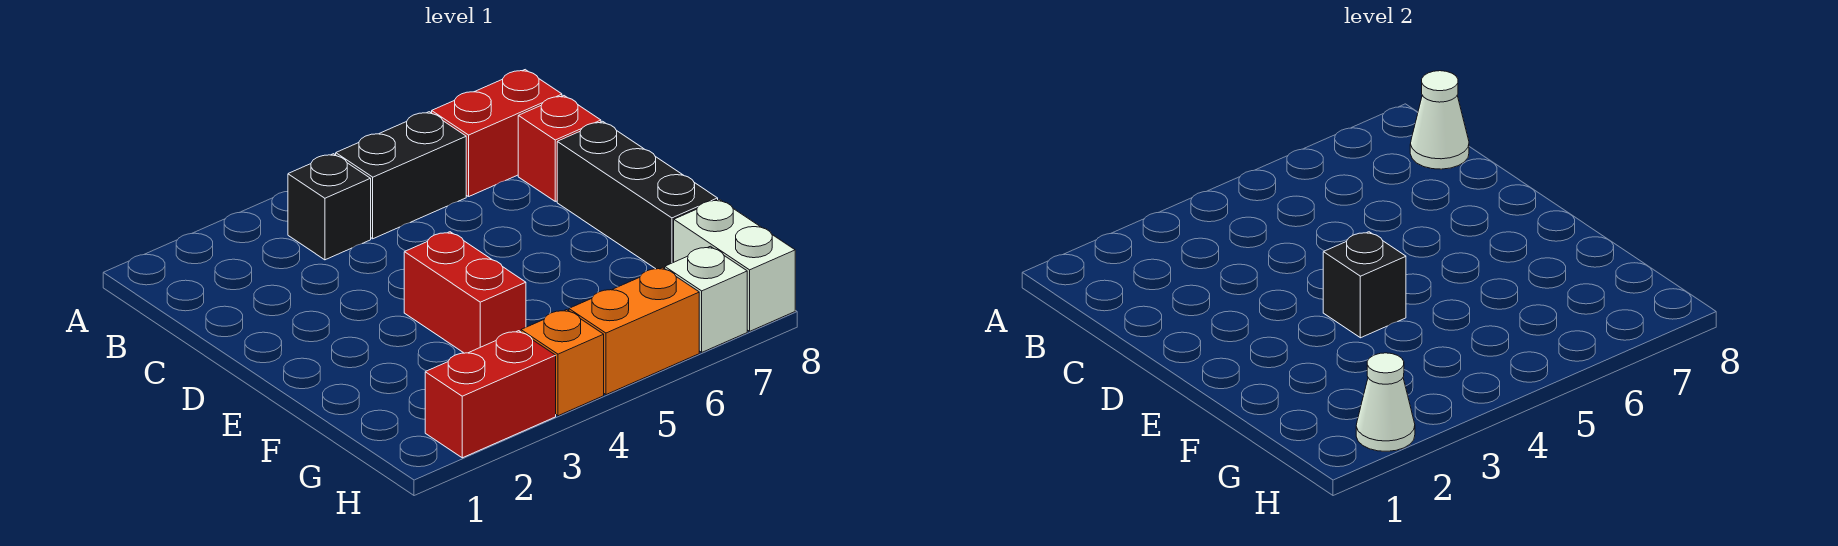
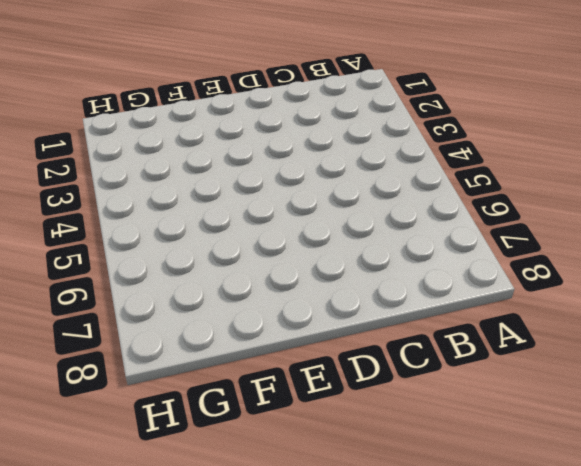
none -> black brick B4 level 1
none -> black brick B5:B6 level 1
none -> red brick B7:B8 level 1

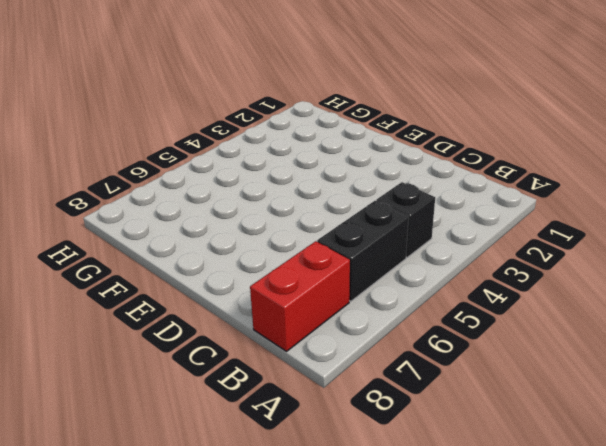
none -> red brick C8 level 1
none -> black brick D8:F8 level 1
none -> red brick E4:F4 level 1

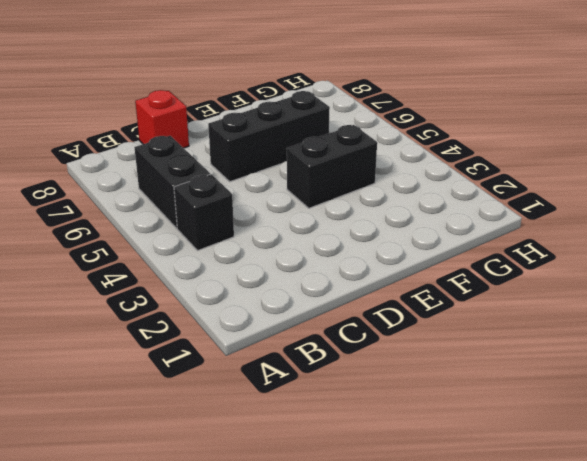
black brick D6:F6 level 1 -> black brick D8:F8 level 1
black brick E4:F4 level 1 -> red brick E4:F4 level 1
none -> red brick B7:B8 level 1
none -> white brick G8:H8 level 1
none -> red brick H2:H3 level 1

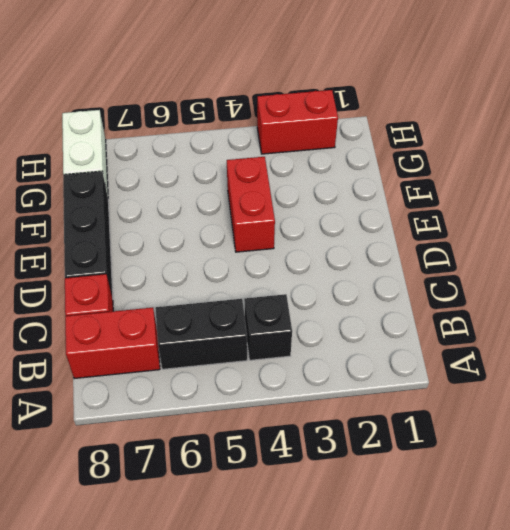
none -> orange brick H4 level 1
none -> orange brick H5:H6 level 1
none -> white brick H7 level 1

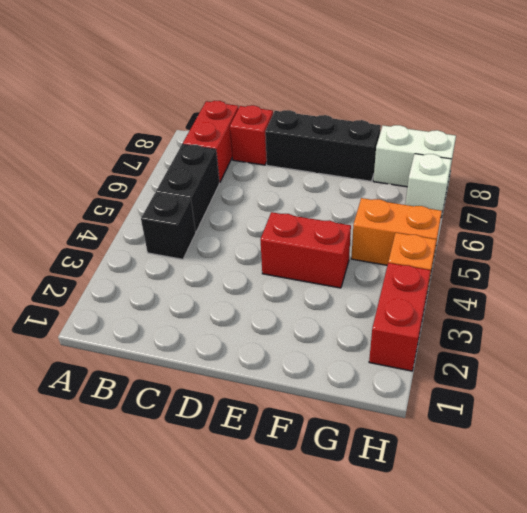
orange brick G5:H5 level 1 -> orange brick H5:H6 level 1
none -> white cone B8 level 2
none -> black brick E4 level 2
none -> white cone H2 level 2

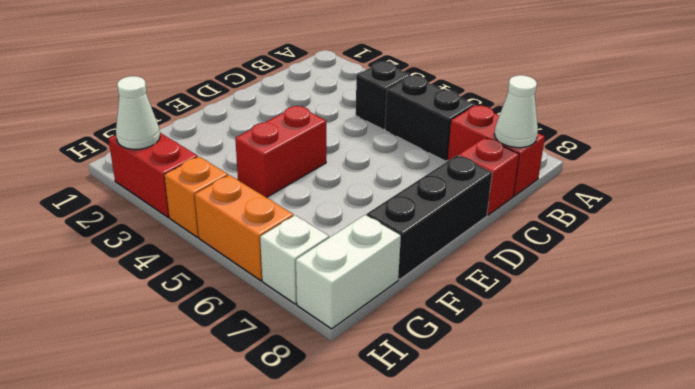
none -> black brick E4 level 2

